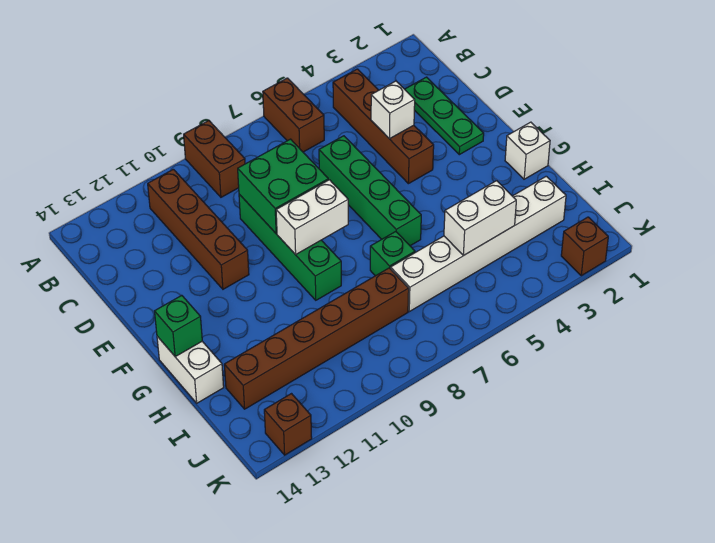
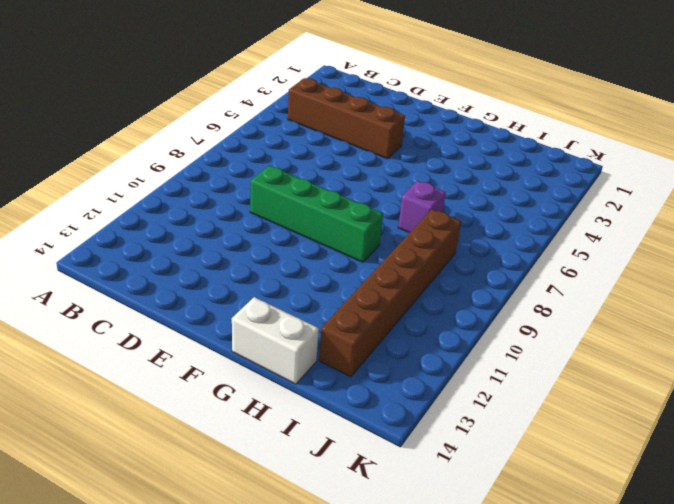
purple brick H7 level 1 -> green brick H7 level 1
none -> brown brick A6:B6 level 1
none -> brown brick A9:B9 level 1
none -> brown brick B11:E11 level 1

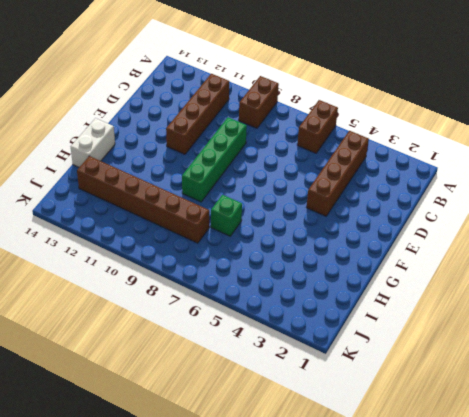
none -> green plate C2:E2 level 1
none -> green brick D6:G6 level 1
none -> white brick G1 level 1

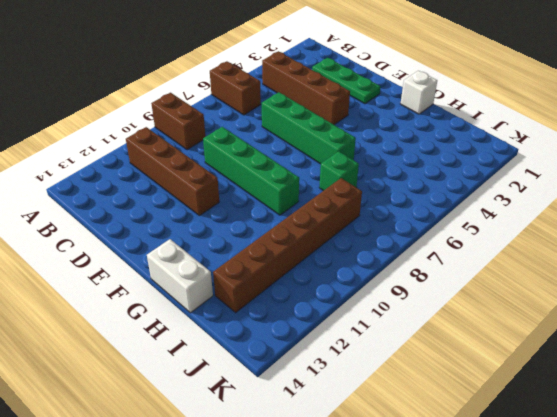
none -> white brick I2:I7 level 1
none -> brown brick K2 level 1
none -> brown brick K13 level 1

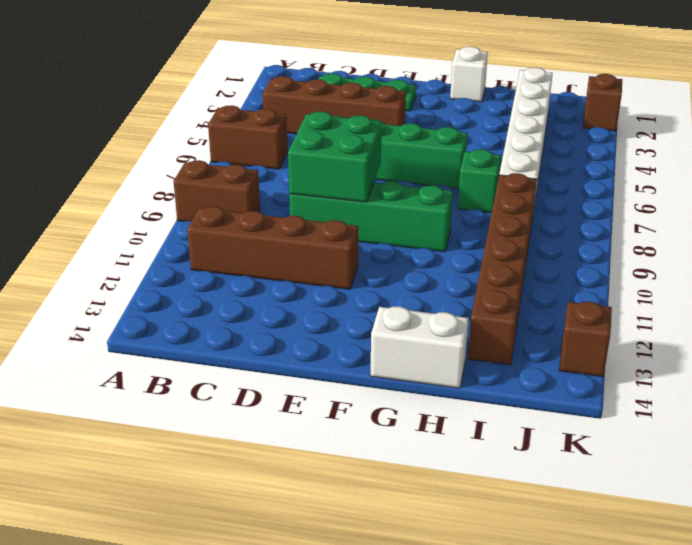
none -> white brick D4 level 2
none -> white brick F8:F9 level 2
none -> green brick G14 level 2

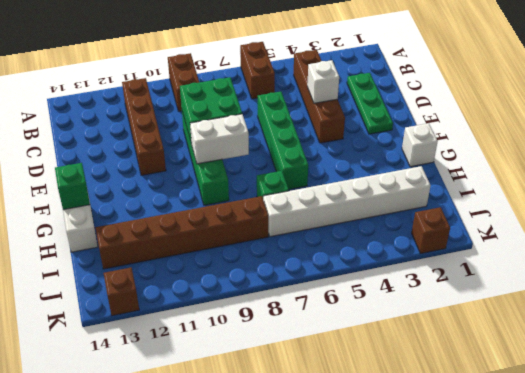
none -> white brick I4:I5 level 2

